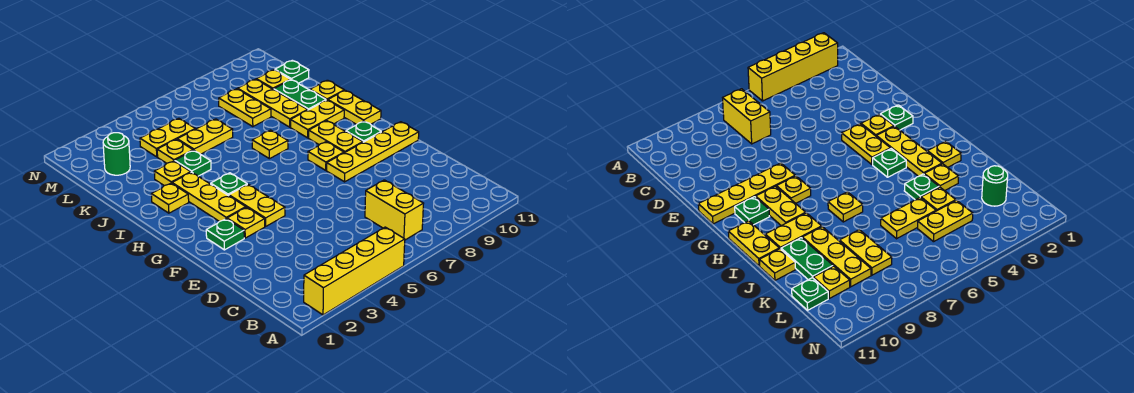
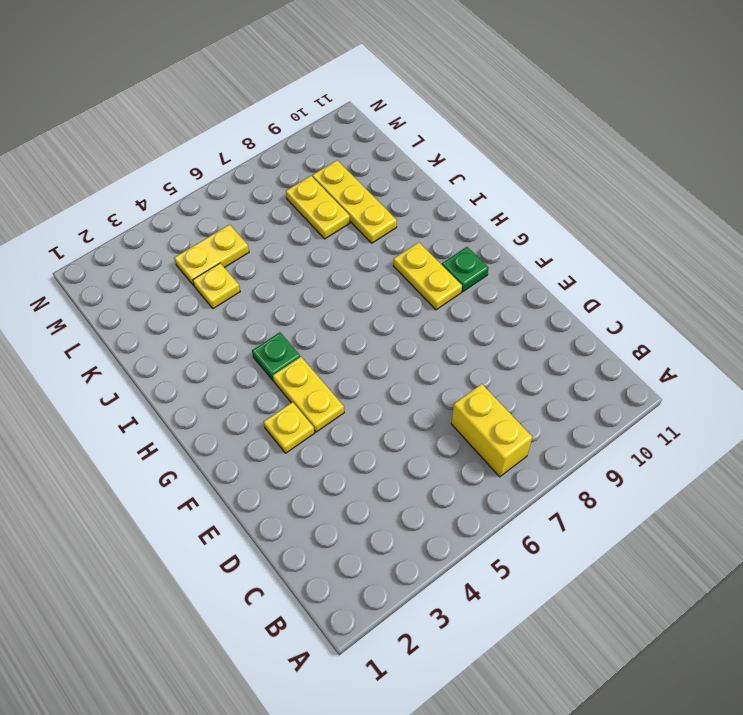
none -> yellow brick A2:A5 level 1
none -> green plate F2 level 1
none -> yellow plate F8:F11 level 1

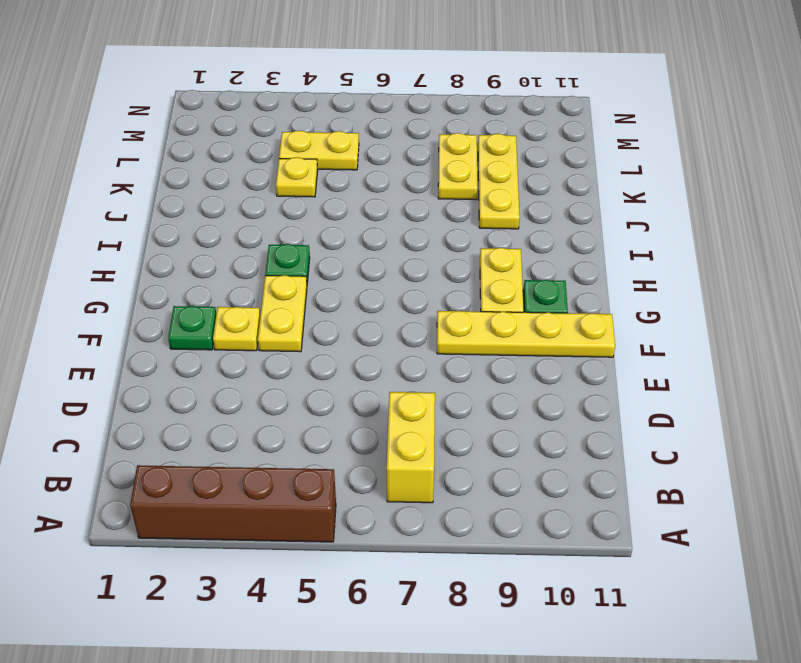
brown brick A2:A5 level 1 -> yellow brick A2:A5 level 1
none -> yellow plate G3:I3 level 1
none -> yellow plate G8 level 1
none -> yellow plate H11:I11 level 1

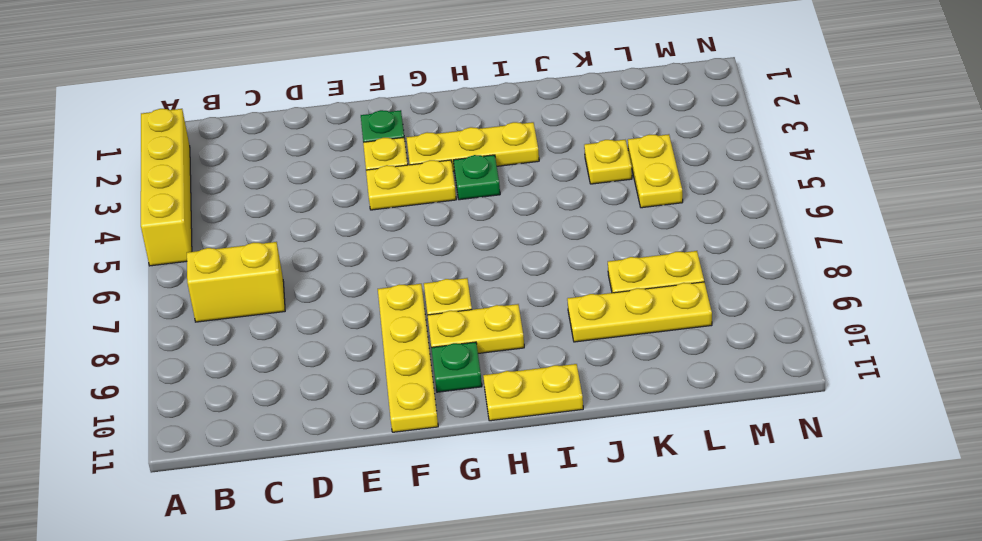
none -> yellow plate I2 level 1
none -> yellow plate I7 level 1
none -> yellow plate I9:I10 level 1

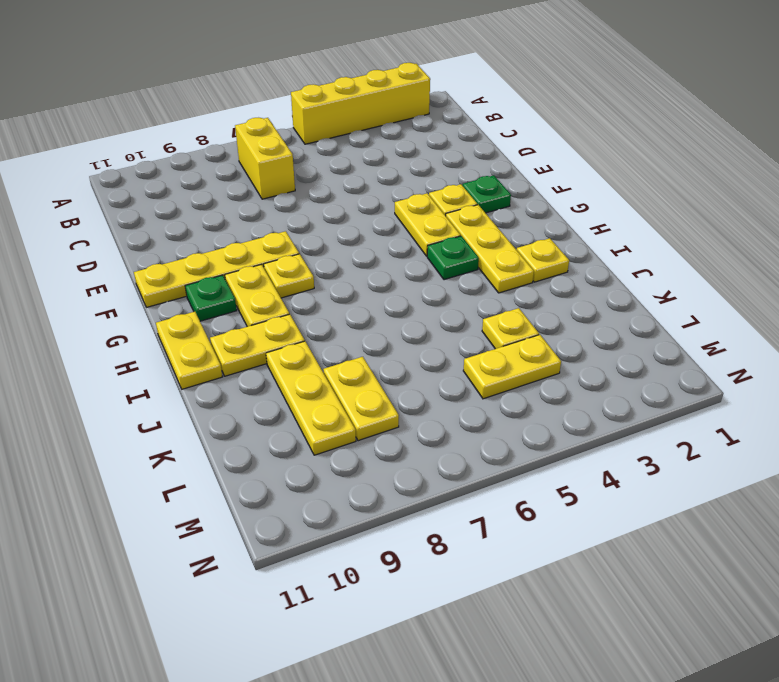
none -> yellow plate I7 level 1
none -> yellow plate J3 level 1
none -> green plate J4 level 1

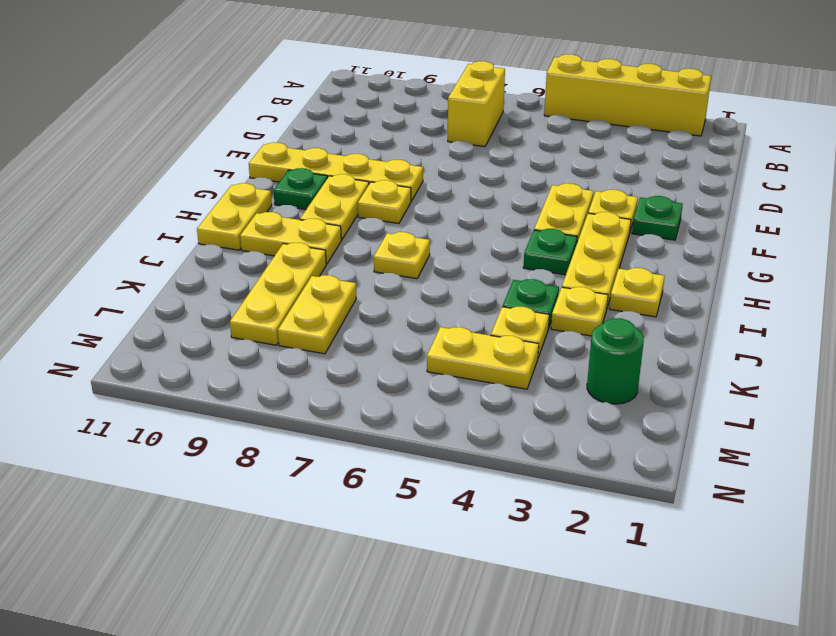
none -> green plate J10:K10 level 1
none -> yellow plate J11 level 1
none -> yellow plate K5:K6 level 1

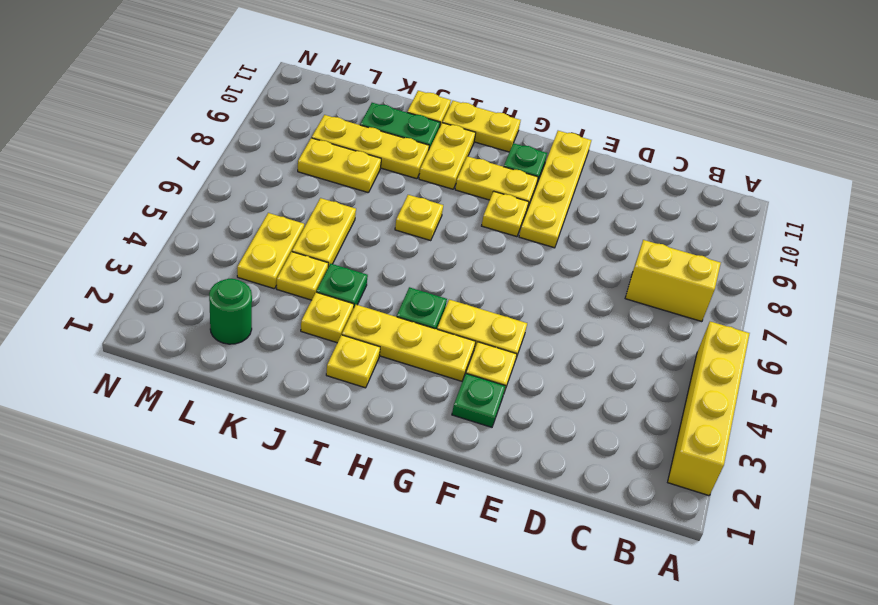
none -> yellow plate L10 level 1
none -> green plate L11 level 1

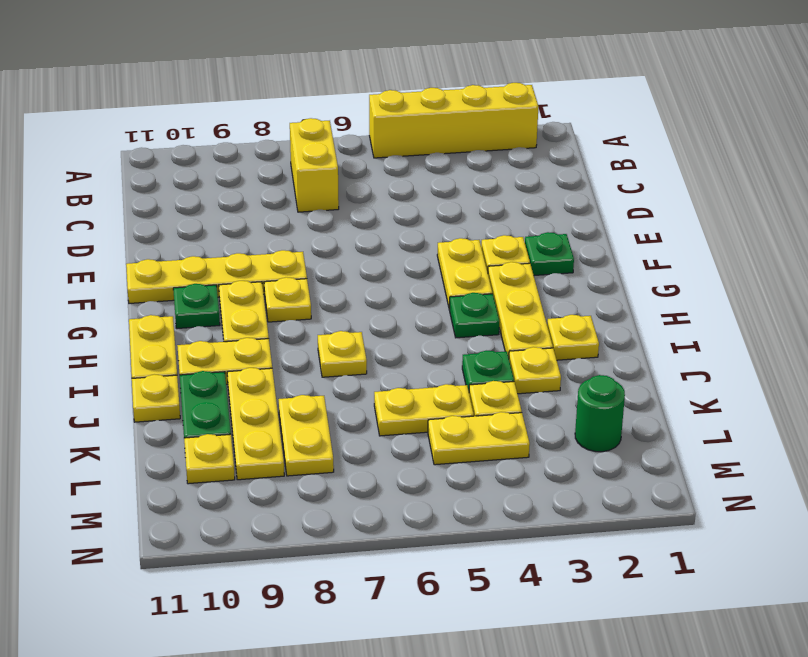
none -> green plate L11 level 1

